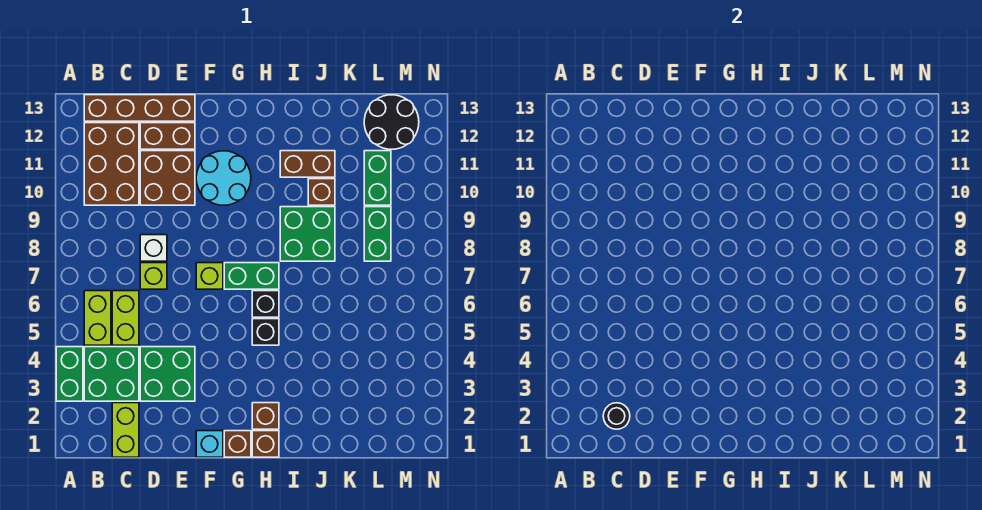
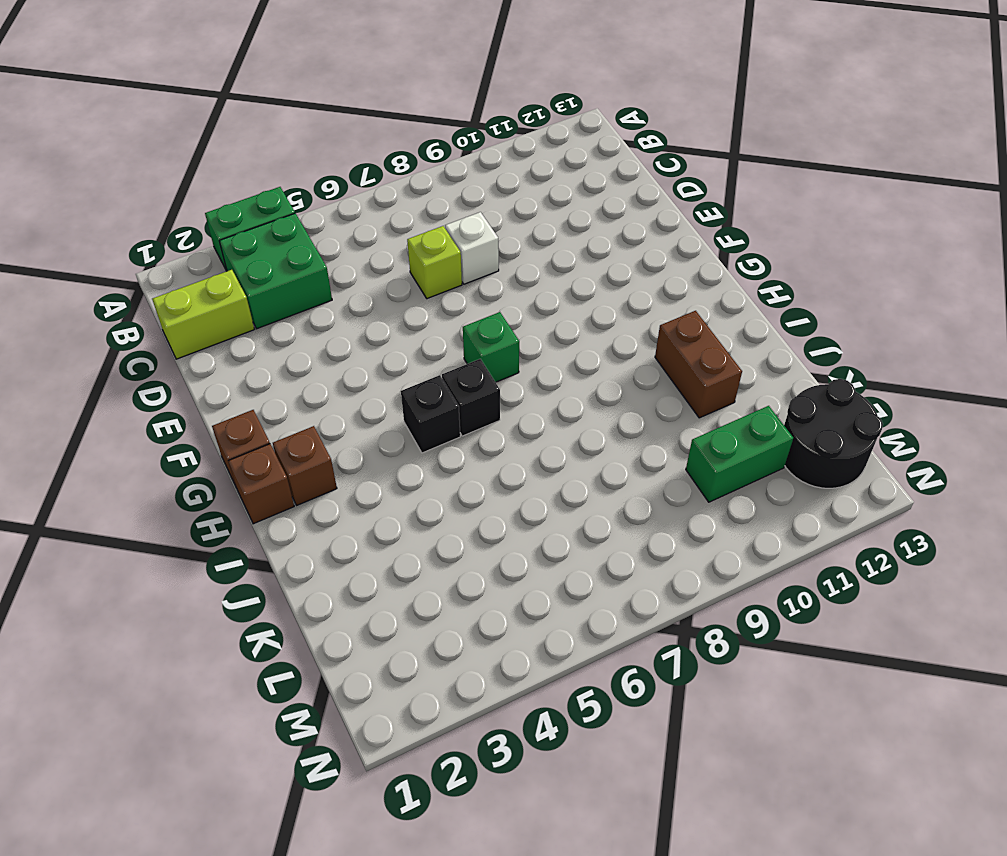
green brick G7 level 1 -> green brick G7:H7 level 1
none -> lime brick B5:B6 level 1
none -> brown brick B10:C12 level 1
none -> brown brick B13:E13 level 1

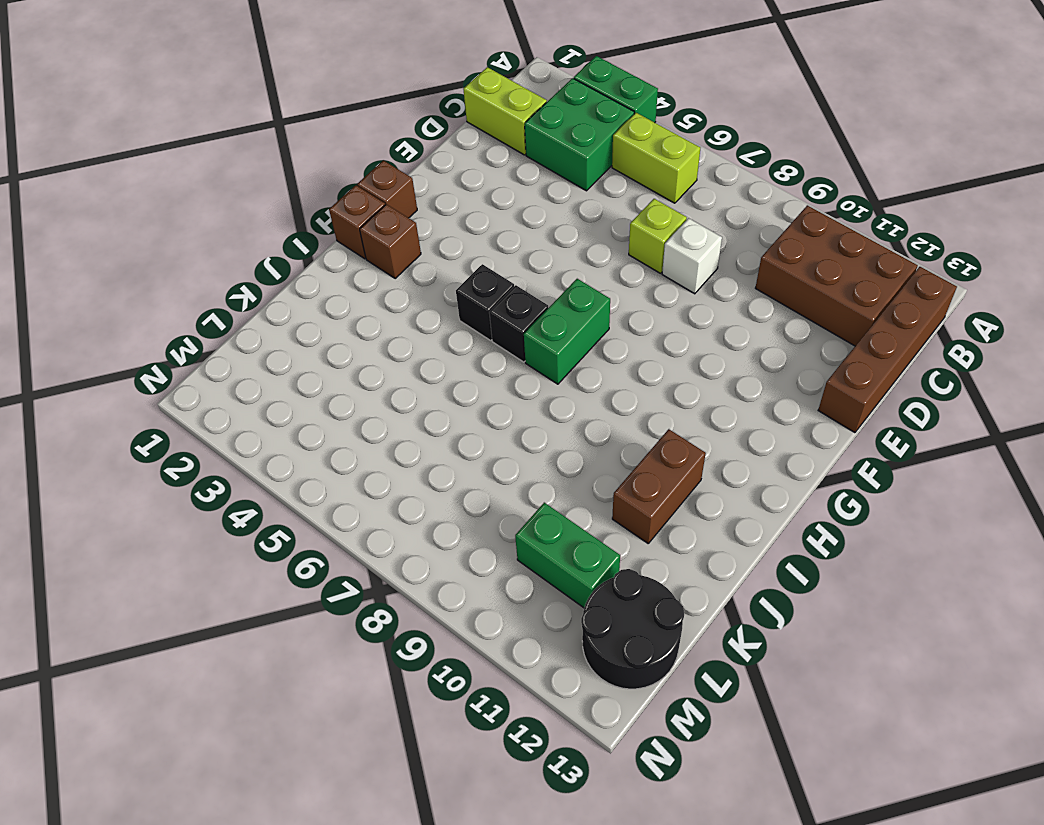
none -> lime brick C5:C6 level 1
none -> green brick D3:E4 level 1
none -> brown brick D10:E11 level 1

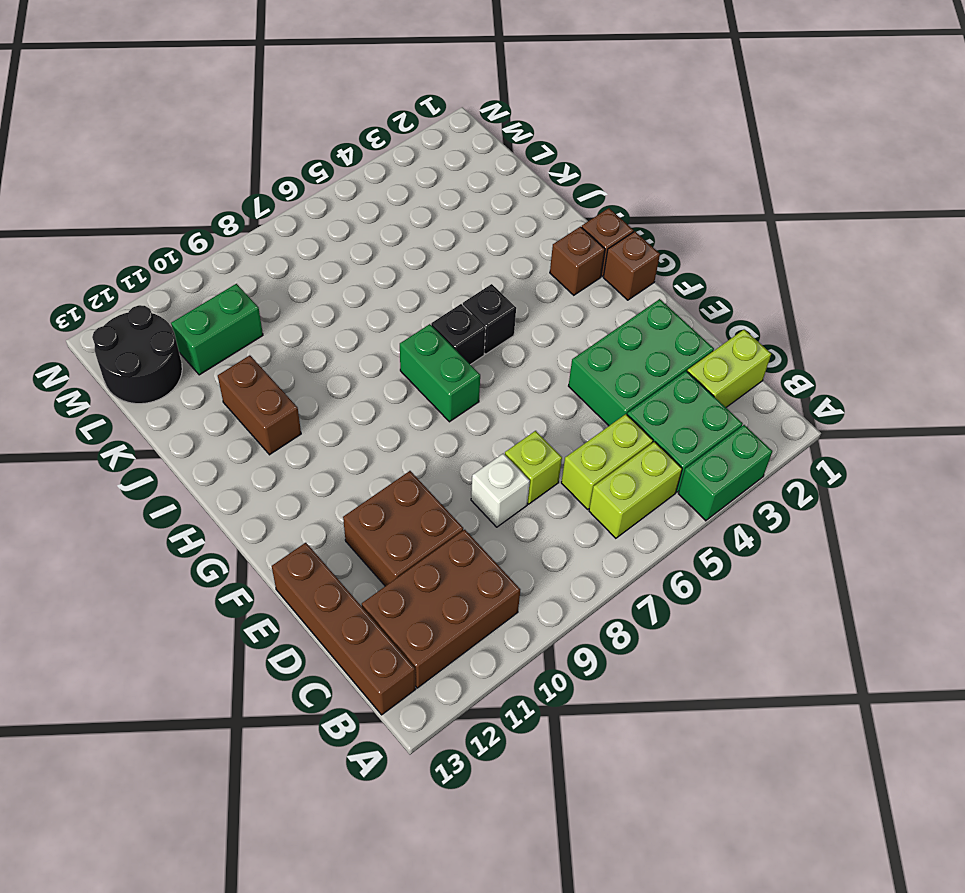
green brick D2:E4 level 1 -> green brick D3:E4 level 1
none -> brown brick D12:E12 level 1
none -> cyan brick F1 level 1
none -> lime brick F7 level 1

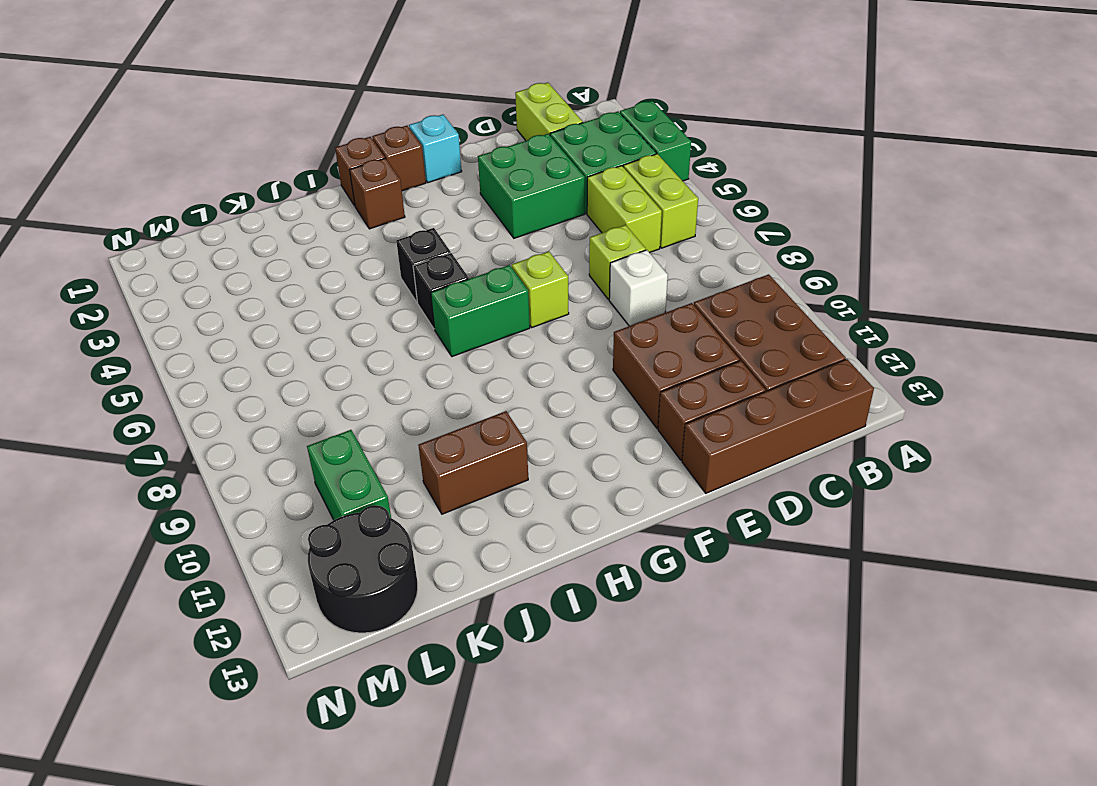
none -> cyan round brick F10:G11 level 1
none -> green brick I8:J9 level 1
none -> brown brick J10 level 1

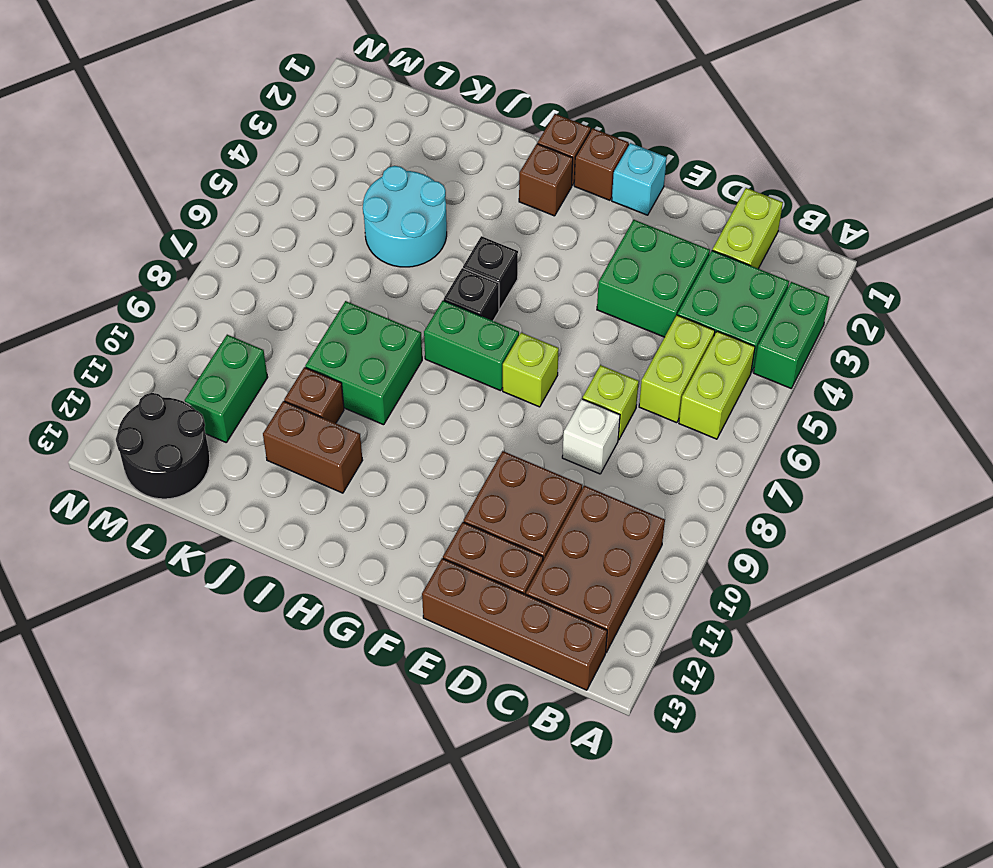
cyan round brick J4:K5 level 1 -> cyan round brick F10:G11 level 1
none -> green brick L8:L9 level 1
none -> black round brick C2 level 2

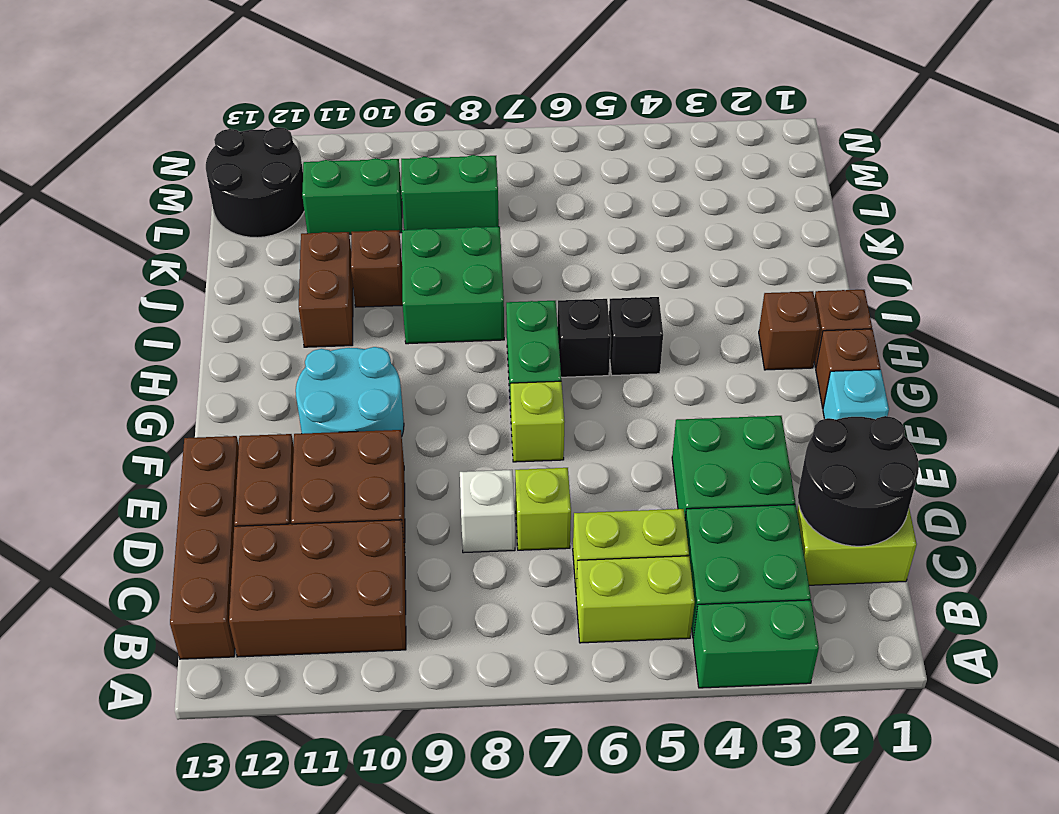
black round brick C1:D2 level 2 -> black round brick C2 level 2

